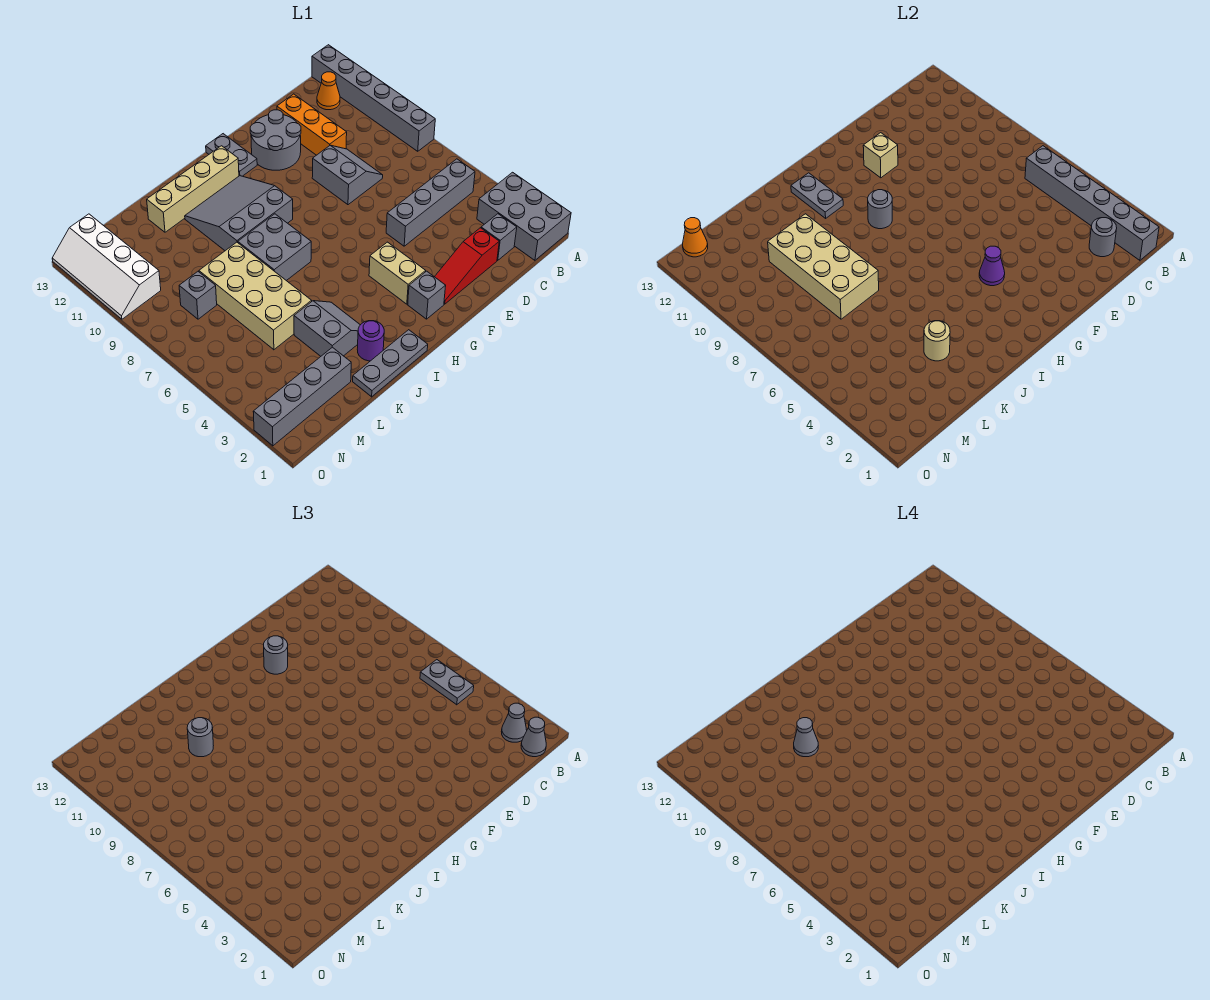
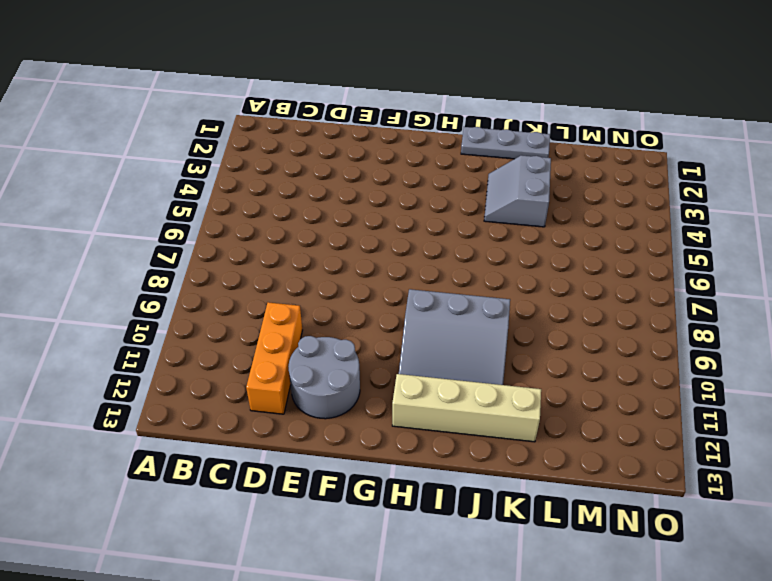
none -> grey brick A1:B3 level 1
none -> grey brick A8:A13 level 1
none -> grey brick B5:E5 level 1
none -> orange cone B12 level 1

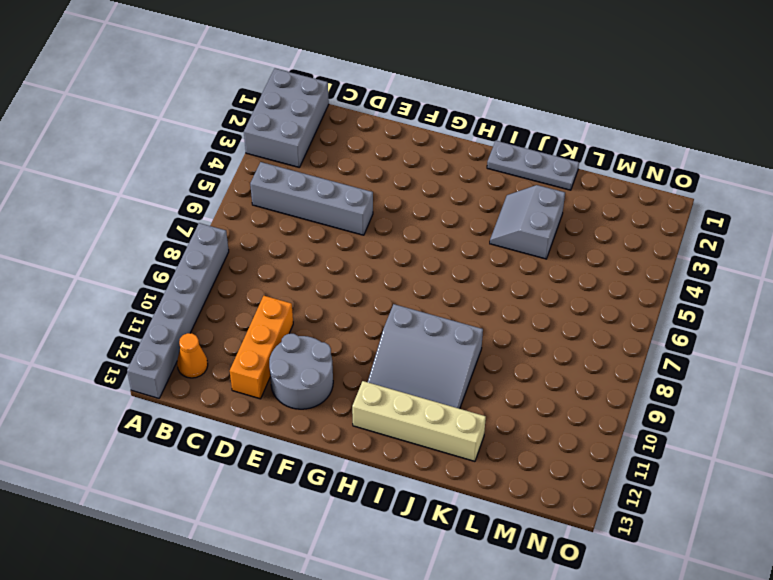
none -> grey brick C2 level 1
none -> red slope D2:F2 level 1 top D
none -> grey slope D8:E9 level 1 top E
none -> grey brick G2 level 1

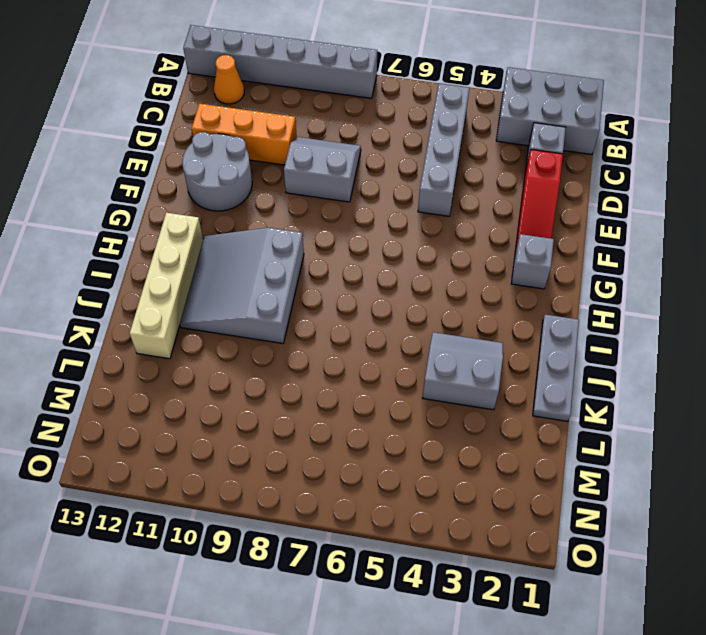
none -> tan brick G3:G4 level 1
none -> grey plate G12:G13 level 1
none -> grey brick I7:J8 level 1
none -> purple round brick J2 level 1

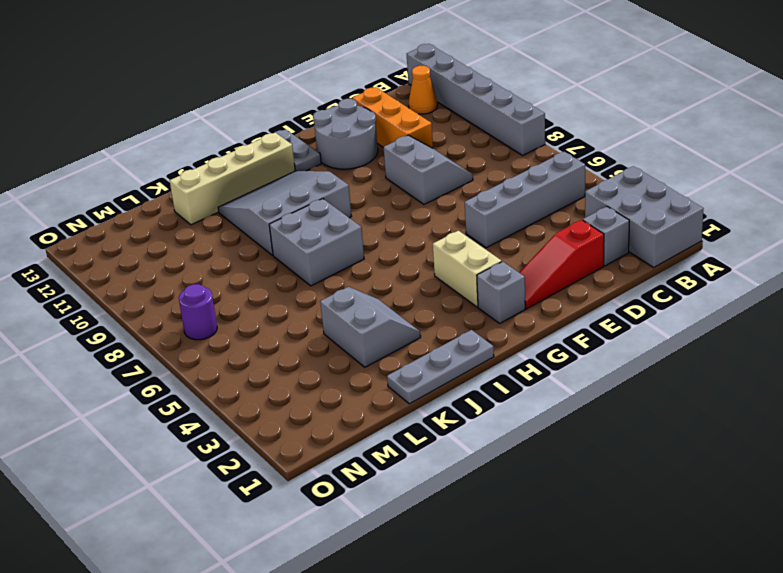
purple round brick N7 level 1 -> purple round brick J2 level 1
none -> tan brick K5:L8 level 1
none -> grey brick L2:O2 level 1
none -> grey brick M8 level 1
none -> white slope N10:O13 level 1 top N

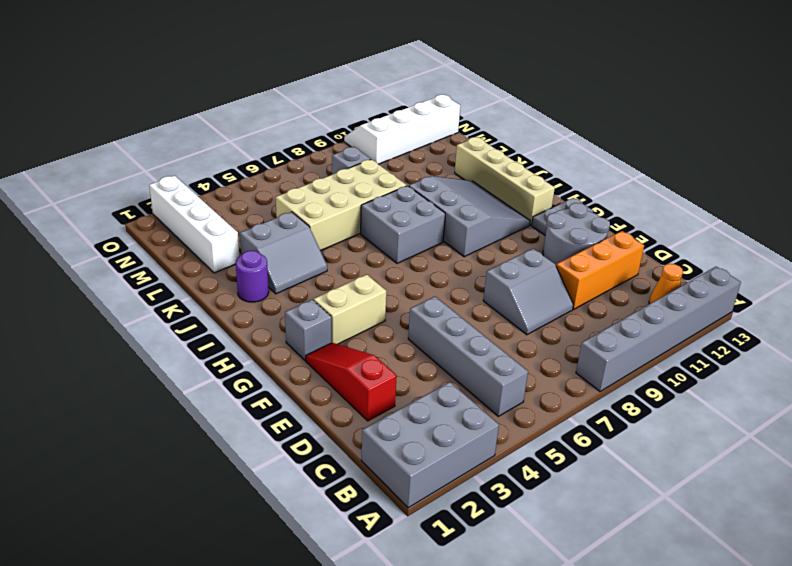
white brick L2:O2 level 1 -> grey brick L2:O2 level 1
none -> grey brick C2 level 1
none -> grey plate I1:K1 level 1
none -> grey brick B1:B6 level 2
none -> grey round brick C2 level 2

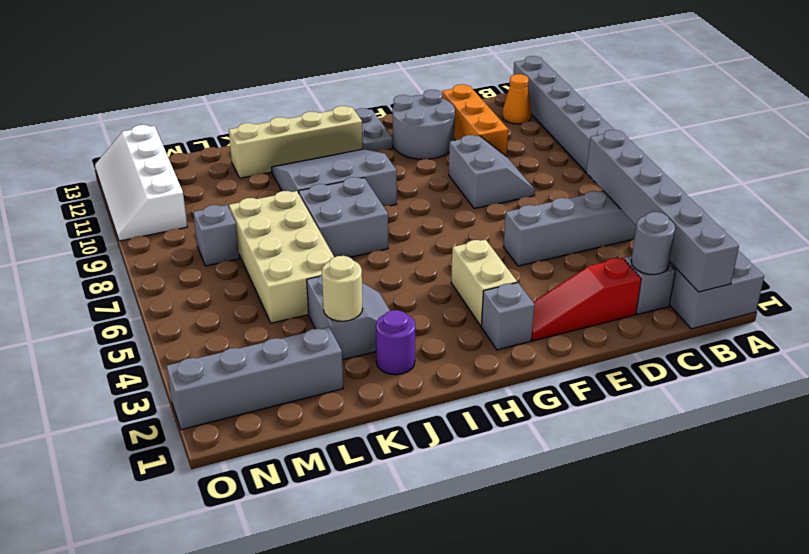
none -> grey plate I1:K1 level 1
none -> tan brick F11 level 2
none -> purple cone G4 level 2
none -> grey round brick H9 level 2

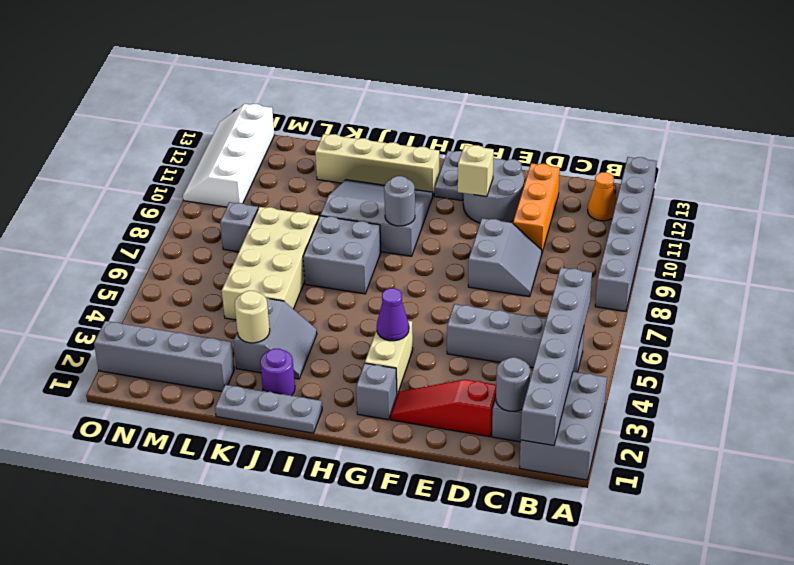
none -> grey plate I11:I12 level 2
none -> tan brick K7:L10 level 2
none -> orange cone N13 level 2
none -> grey cone B1 level 3

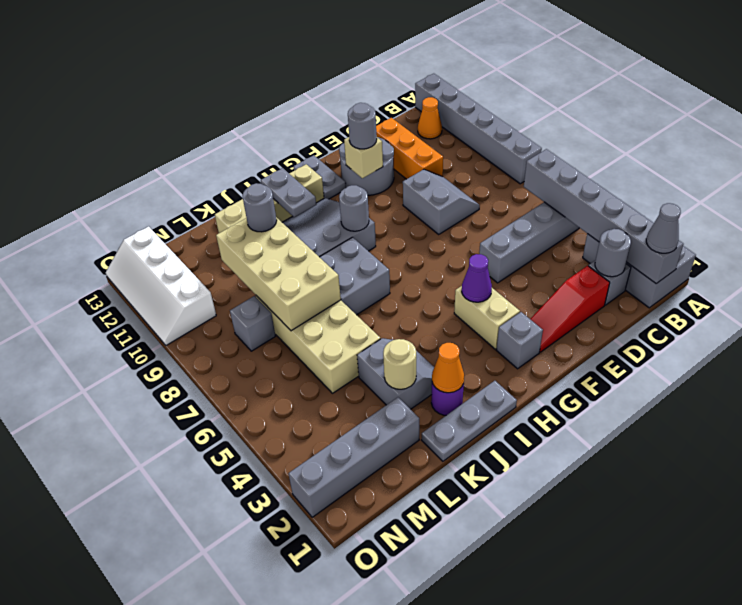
orange cone J2 level 2 -> orange cone N13 level 2
none -> grey cone B2 level 3
none -> grey plate B5:B6 level 3
none -> grey cone K10 level 4

